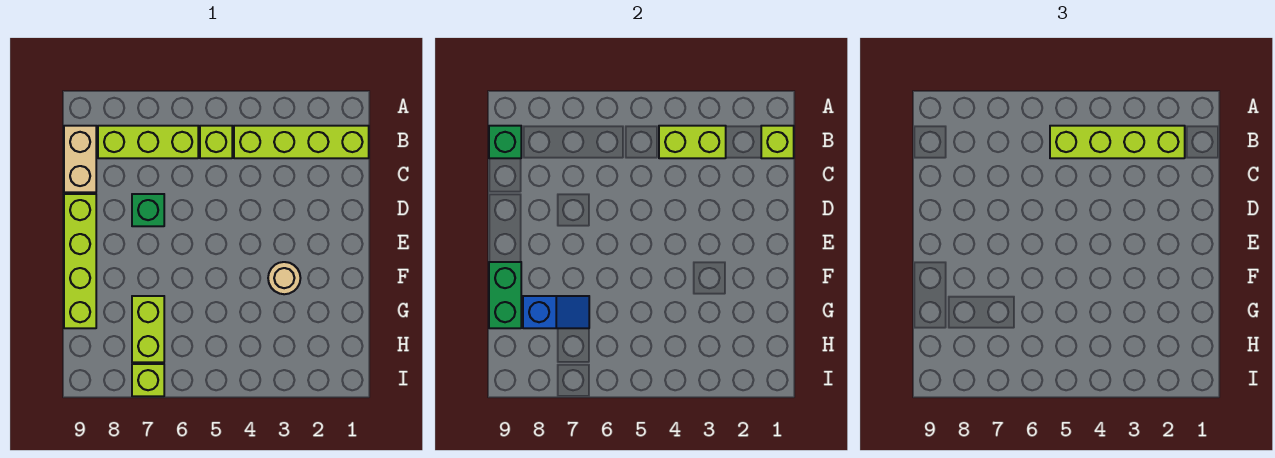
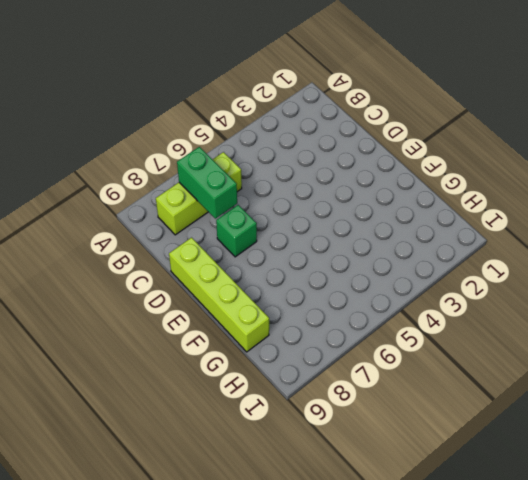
green brick B7:C7 level 2 -> green brick F9:G9 level 2
none -> lime brick B1:B4 level 1
none -> lime brick B5 level 1
none -> tan brick B9:C9 level 1

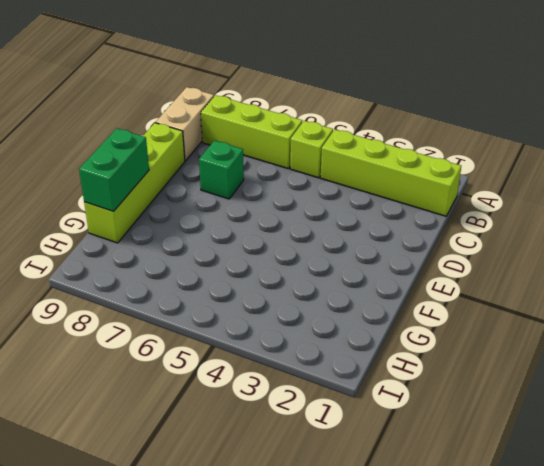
none -> tan round brick F3 level 1
none -> lime brick G7:H7 level 1
none -> lime brick I7 level 1

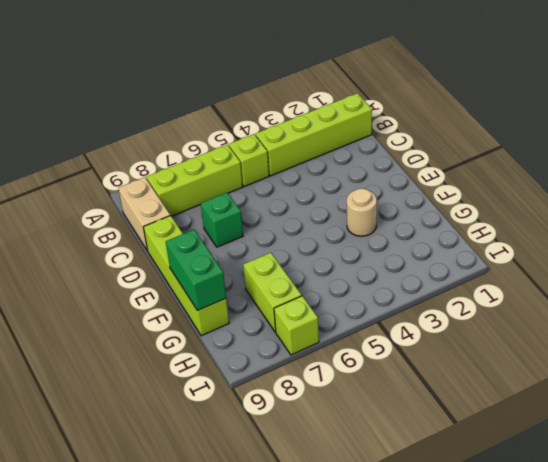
none -> lime brick B1 level 2
none -> lime brick B3:B4 level 2
none -> green brick B9 level 2

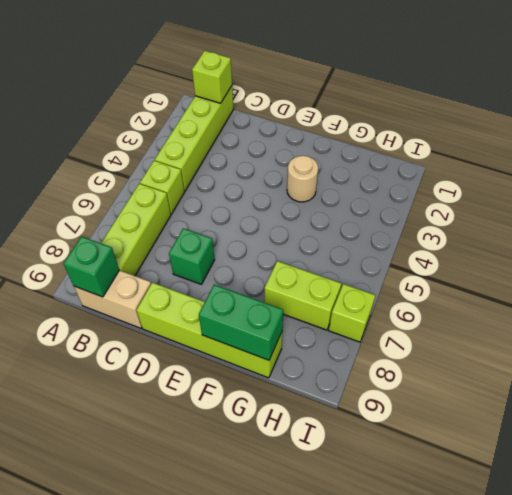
none -> lime brick B3:B4 level 2
none -> blue slope G7:G8 level 2 top 8
none -> lime brick B2:B5 level 3

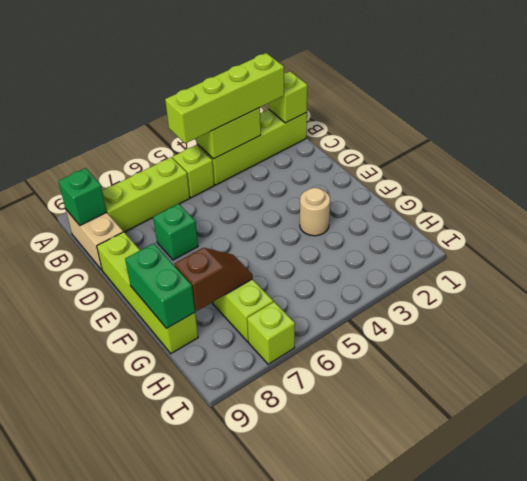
brown slope G7:G8 level 2 top 8 -> blue slope G7:G8 level 2 top 8

